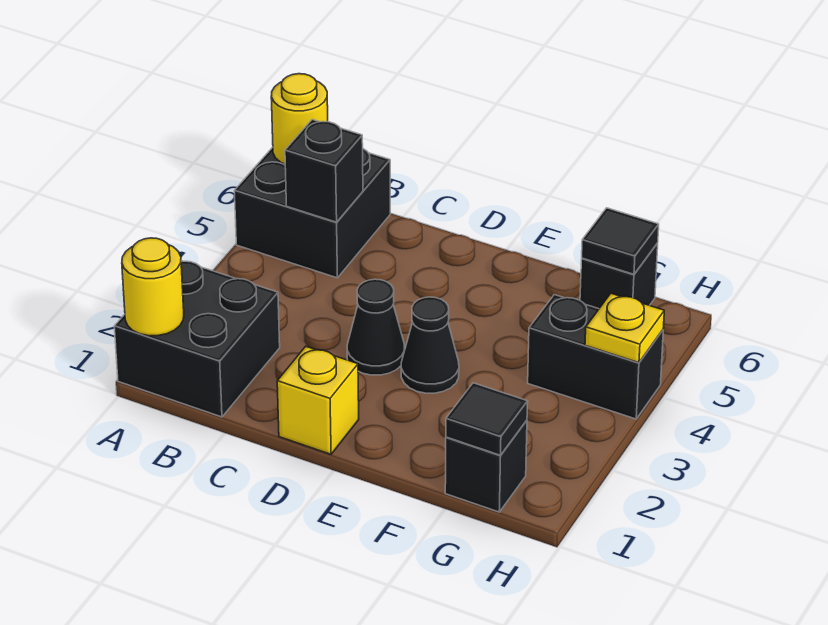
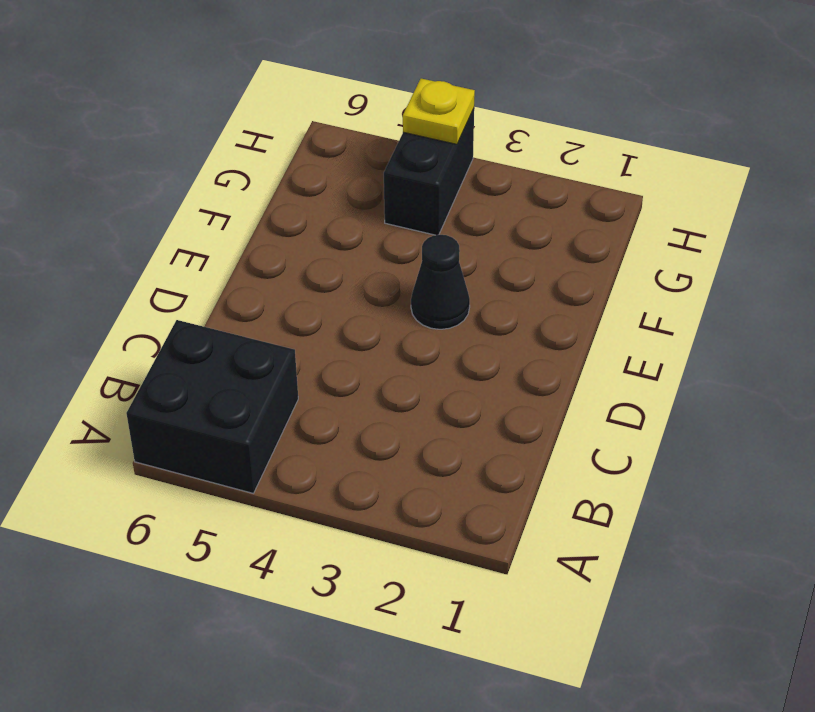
none -> black brick A1:B2 level 1
none -> yellow brick D1 level 1
none -> black cone D3 level 1

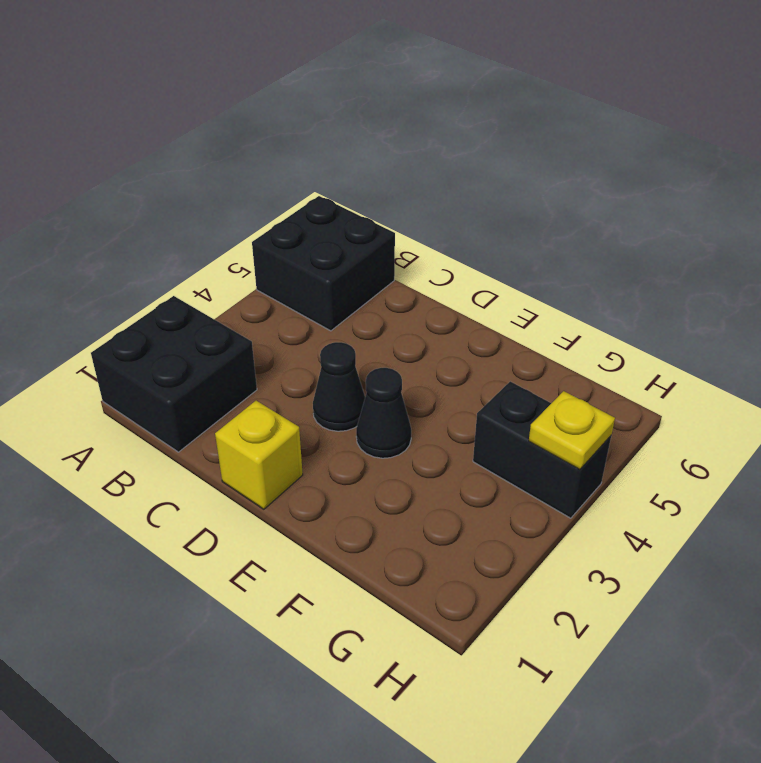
none -> black brick G1 level 1
none -> black brick G6 level 1
none -> yellow round brick A1 level 2

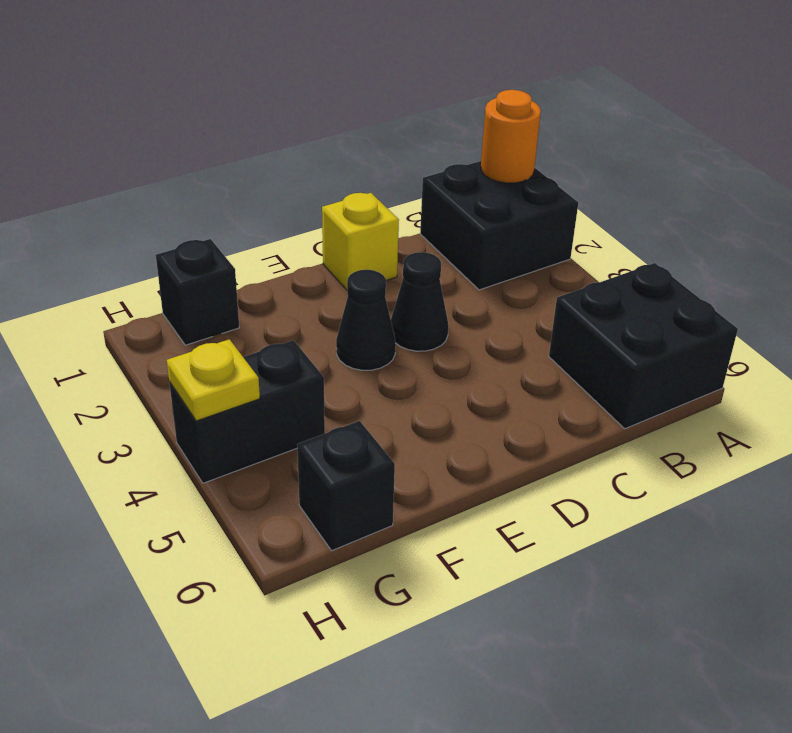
orange round brick A1 level 2 -> yellow round brick A1 level 2
none -> yellow round brick A6 level 2
none -> black brick B5 level 2
none -> black tile G1 level 2

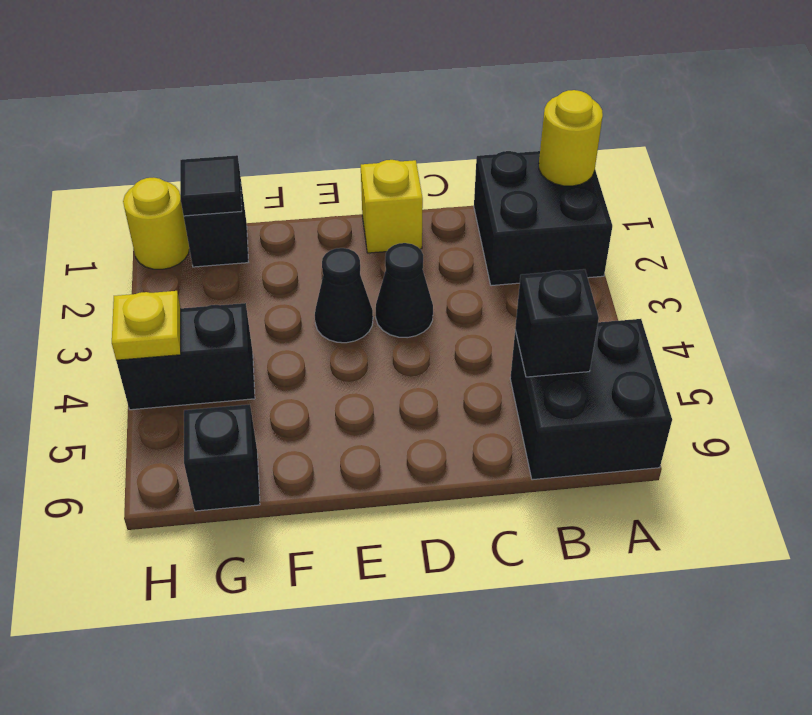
yellow round brick H1 level 1 -> yellow round brick A6 level 2
none -> black tile G6 level 2

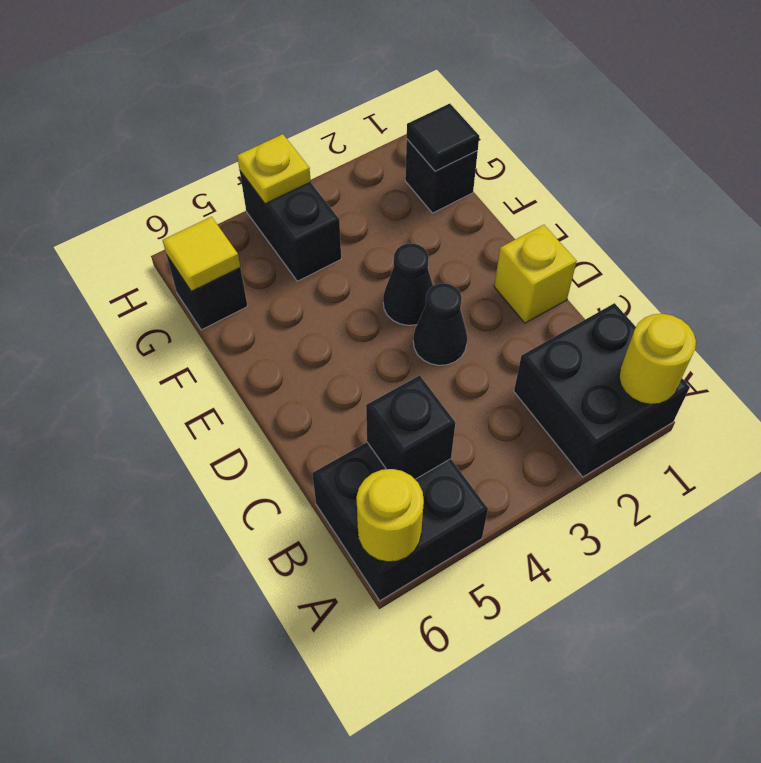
yellow tile G6 level 2 -> black tile G6 level 2

